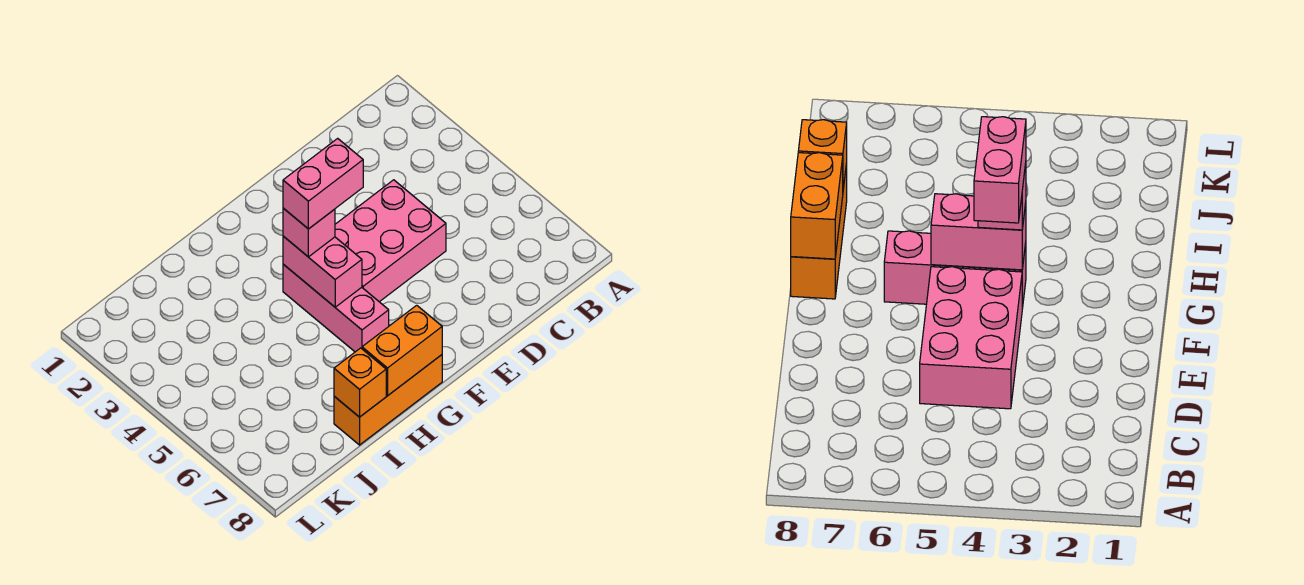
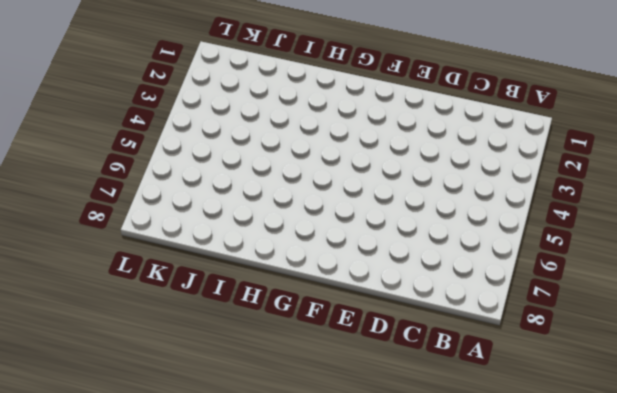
none -> pink brick D4:F5 level 1
none -> pink brick G4:G6 level 1

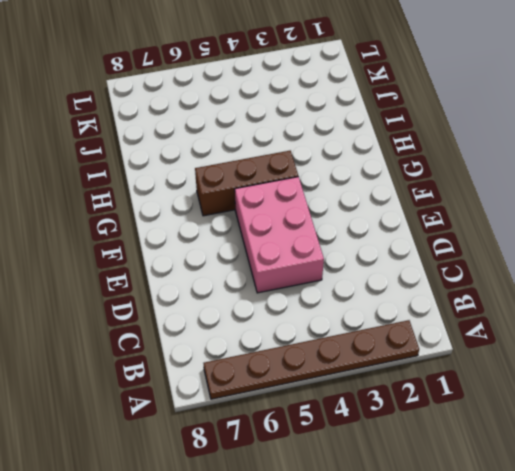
brown plate A2:A7 level 1 -> none
brown brick G4:G6 level 1 -> pink brick G4:G6 level 1
none -> orange brick G8:I8 level 1
none -> pink brick G4:G5 level 2

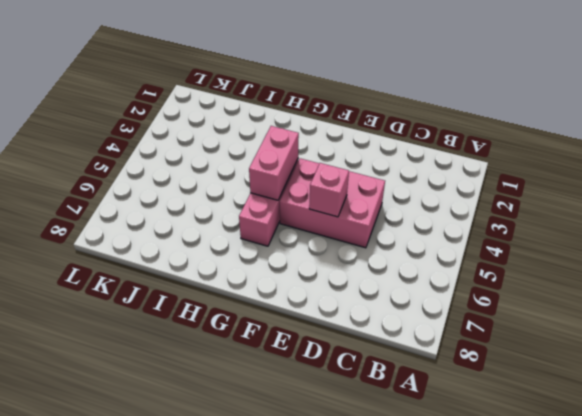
pink brick E5 level 2 -> pink brick G4 level 3
none -> orange brick G8:I8 level 1
none -> orange brick G8:H8 level 2

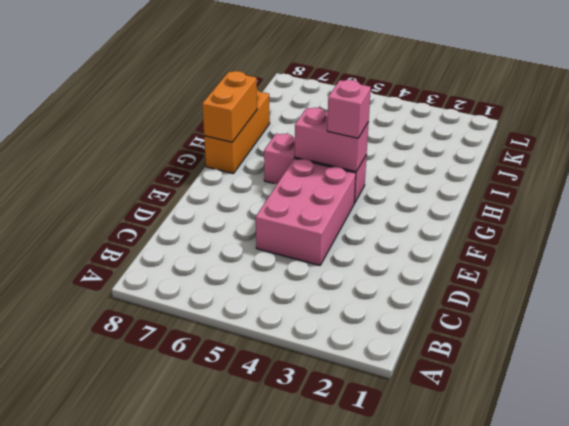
none -> orange brick I8 level 2
none -> pink brick F4:G4 level 4

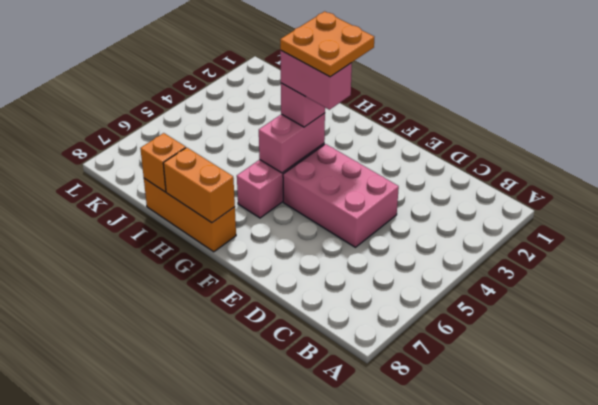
orange plate F3:G4 level 5 -> none

